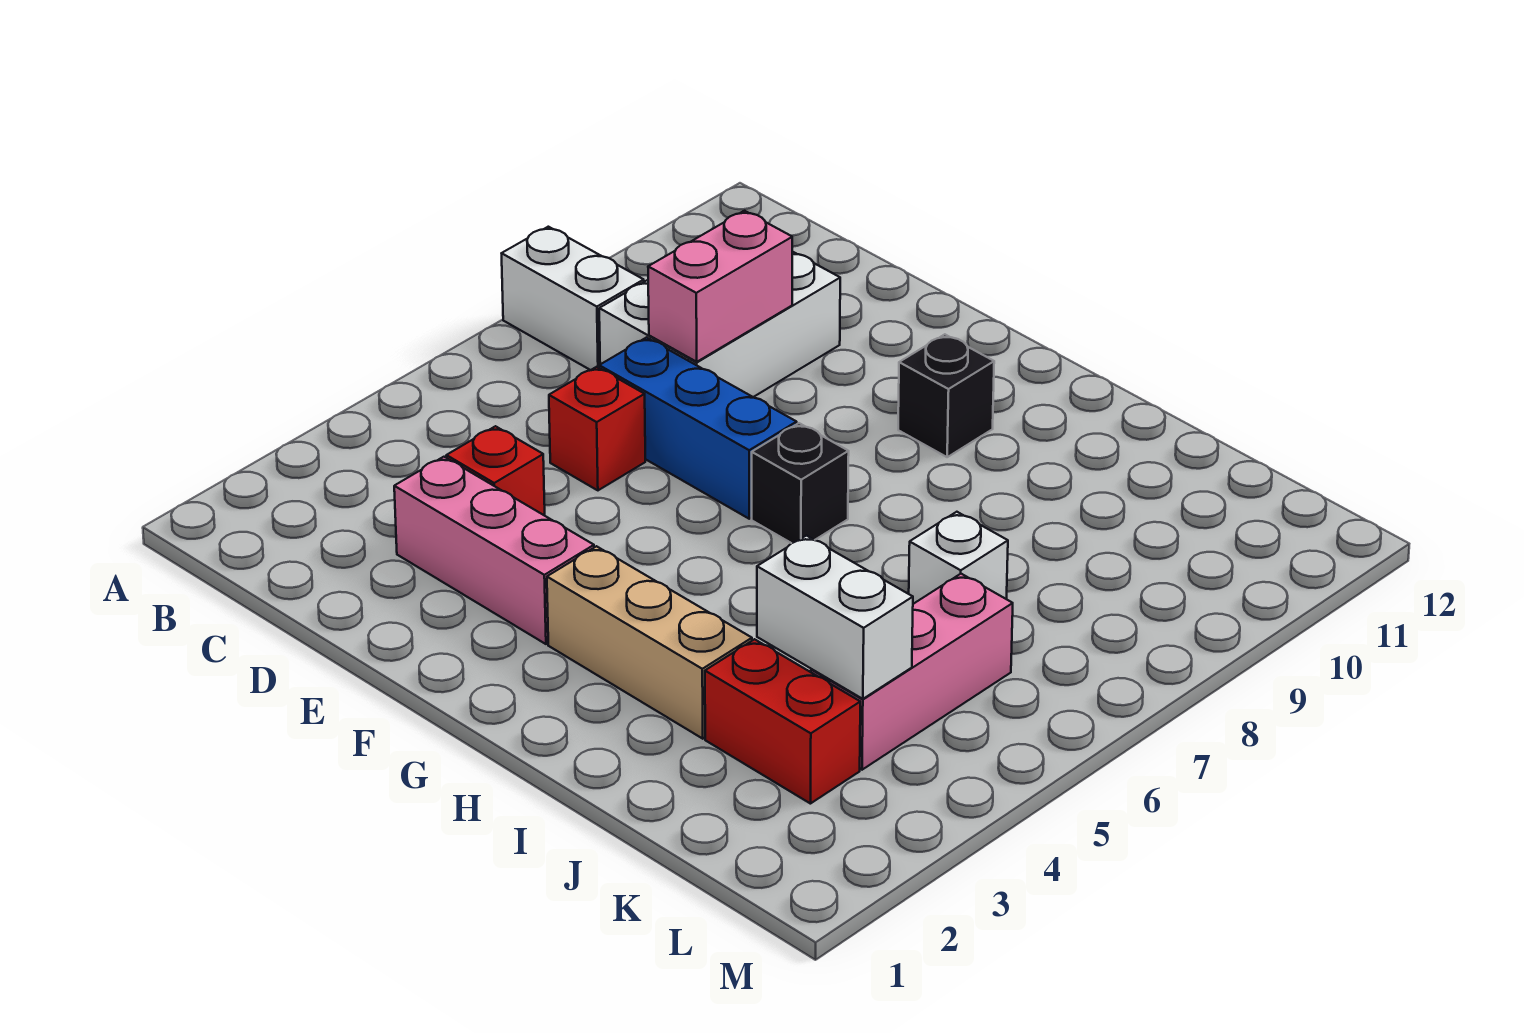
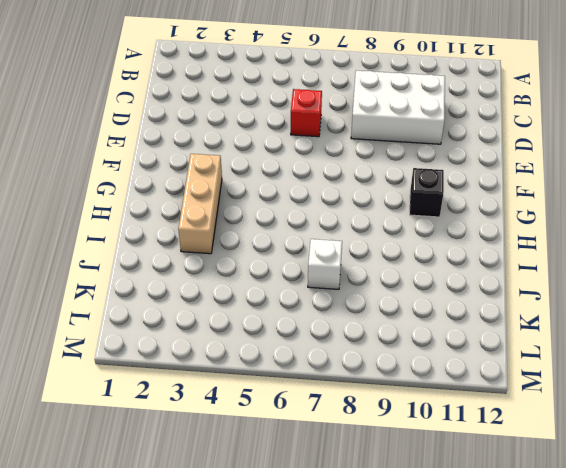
none -> white brick A8:B8 level 1
none -> pink brick D3:F3 level 1
none -> red brick D4 level 1

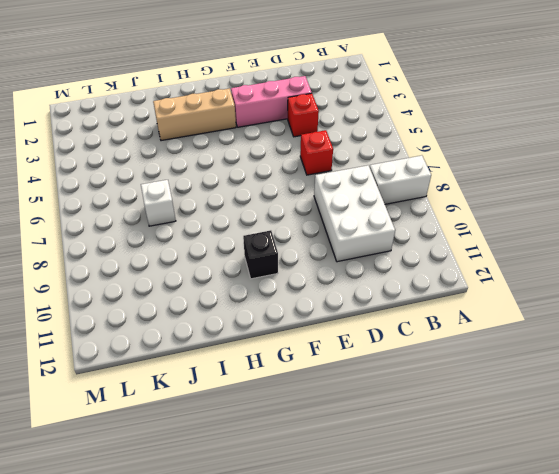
none -> blue brick D7:F7 level 1
none -> black brick G7 level 1
none -> red brick J3:K3 level 1

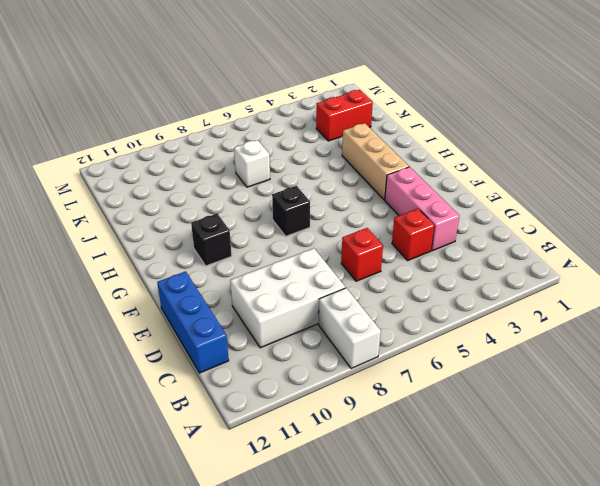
blue brick C12:E12 level 1 -> blue brick D7:F7 level 1
red brick K2:K3 level 1 -> red brick J3:K3 level 1
none -> pink brick K4:K6 level 1
none -> pink brick D8:D9 level 2
none -> white brick J4:K4 level 2

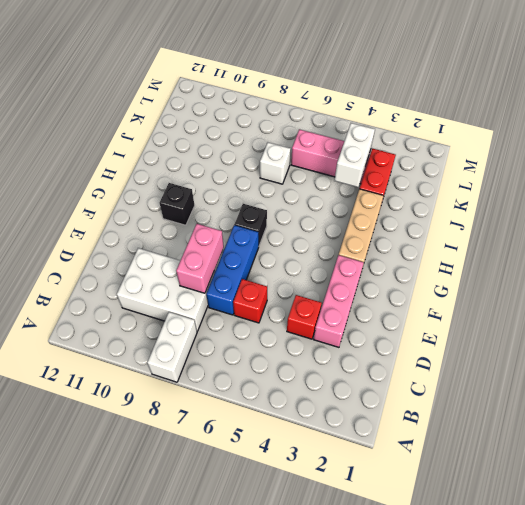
pink brick D8:E8 level 2 -> pink brick D8:D9 level 2

